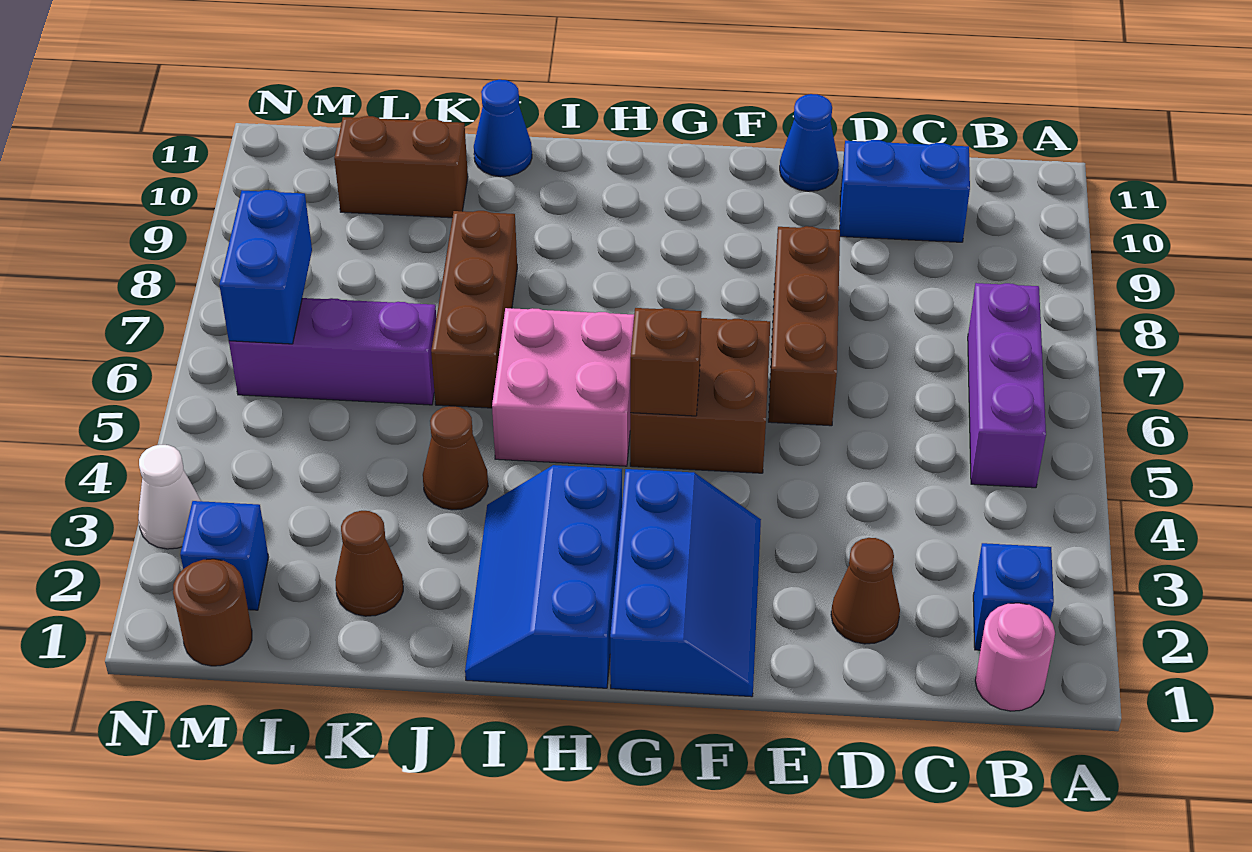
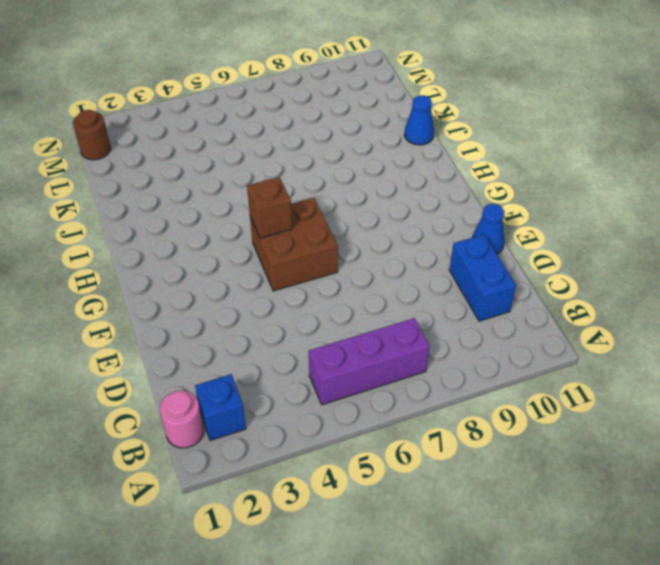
none -> brown cone D2 level 1
none -> brown brick E6:E8 level 1
none -> blue slope F1:G3 level 1 top G

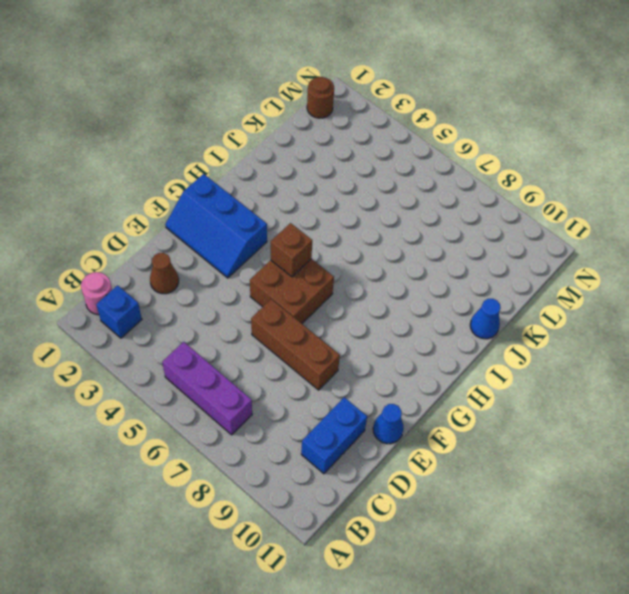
none -> blue slope H1:I3 level 1 top H
none -> pink brick H5:I6 level 1
none -> brown cone J4 level 1

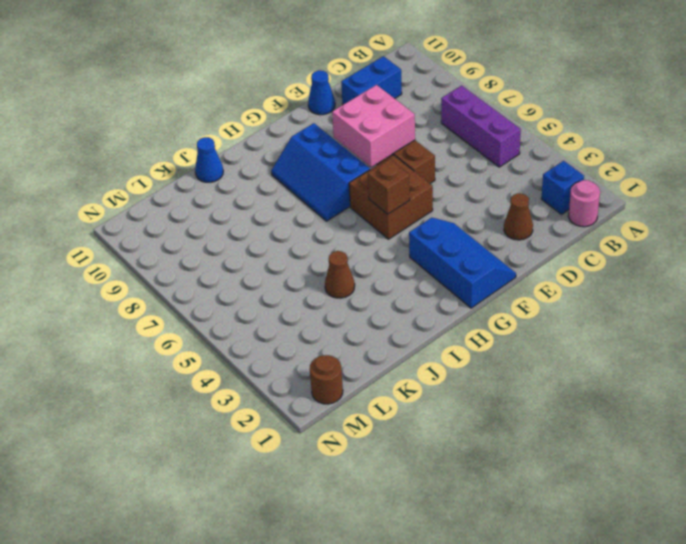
pink brick E7:F8 level 2 -> pink brick H5:I6 level 1
blue slope G7:H9 level 1 top G -> blue slope H1:I3 level 1 top H
none -> brown brick J6:J8 level 1
none -> brown cone K2 level 1
none -> purple brick K6:M6 level 1

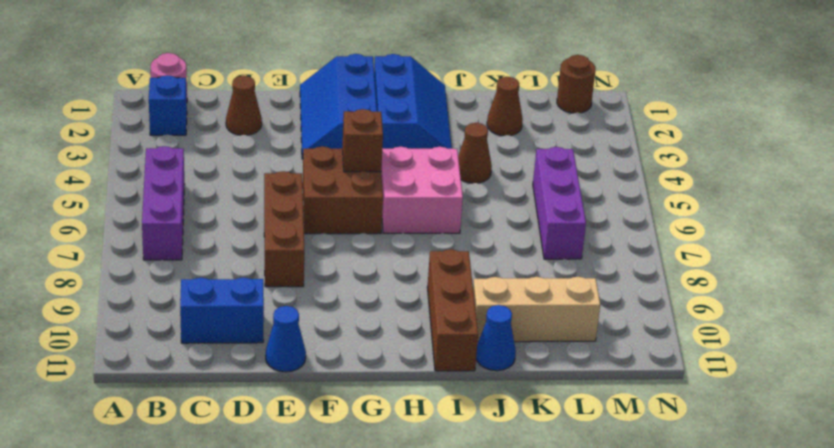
brown brick I9:I11 level 1 -> brown brick J6:J8 level 1
tan brick J10:L10 level 1 -> brown brick K10:L10 level 1
purple brick L5:L7 level 1 -> purple brick K6:M6 level 1
none -> blue brick M2 level 1
none -> white cone N3 level 1
none -> blue brick M6:M7 level 2

